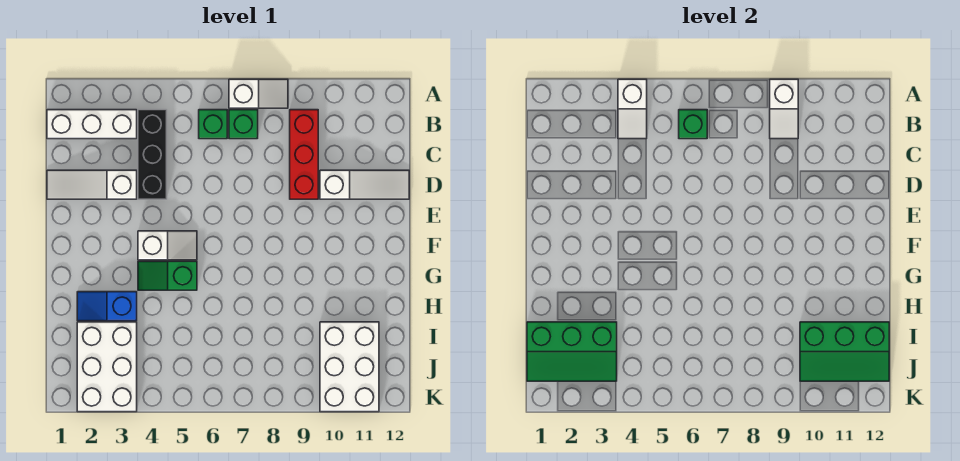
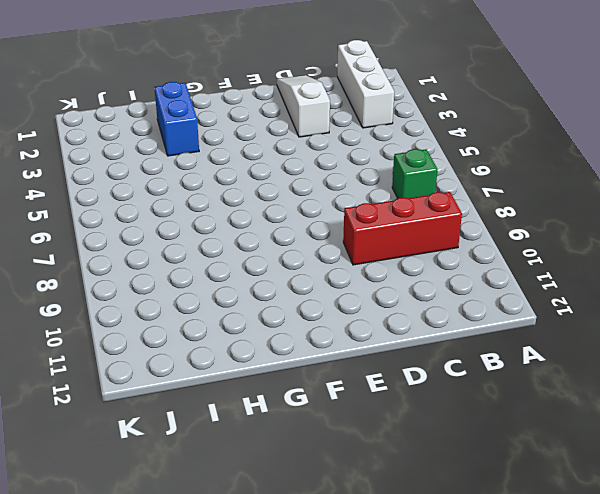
blue brick H2:H3 level 1 -> blue slope H2:H3 level 1 top 3
none -> white slope A7:A8 level 1 top 7
none -> black brick B4:D4 level 1
none -> green brick B6 level 1

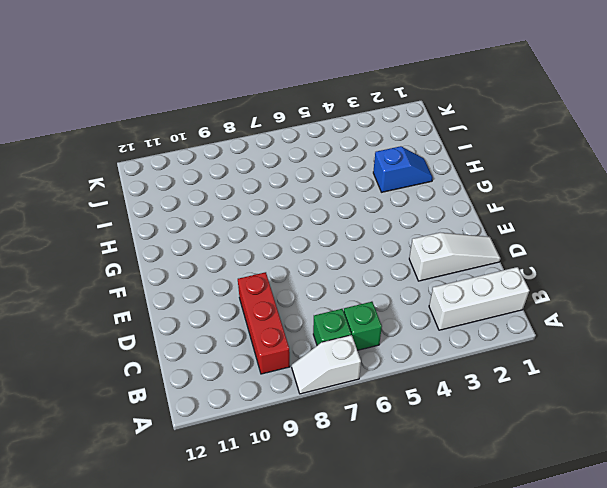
none -> black brick B4:D4 level 1
none -> white slope D10:D12 level 1 top 10
none -> white slope F4:F5 level 1 top 4

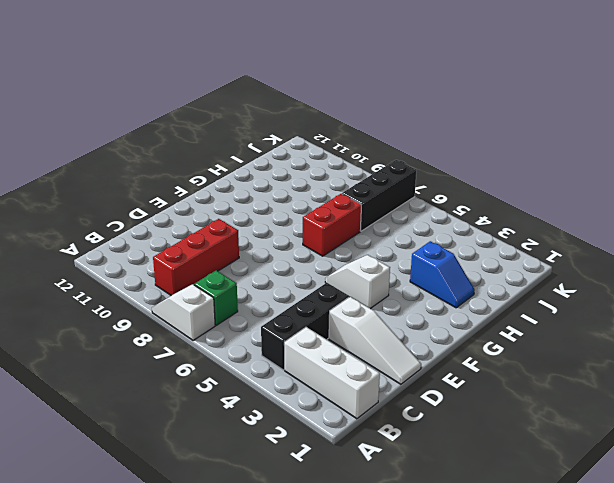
red brick G7:H7 level 1 -> none
black brick I7:K7 level 1 -> none
none -> green brick B6 level 1
none -> white slope D10:D12 level 1 top 10
none -> green slope G4:G5 level 1 top 5

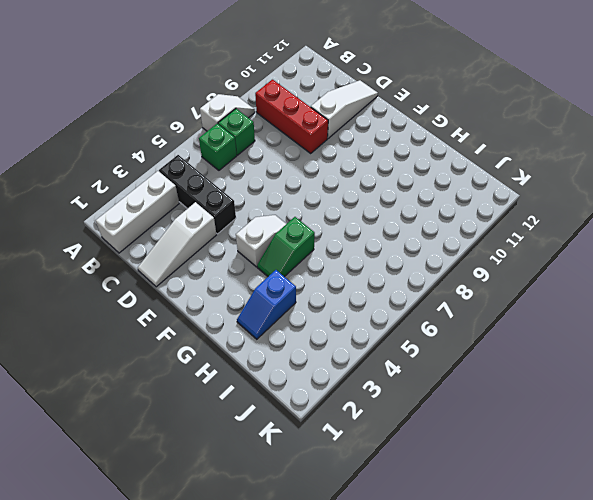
none -> white brick I2:K3 level 1
none -> white brick I10:K11 level 1
none -> white slope A4:B4 level 2 top A

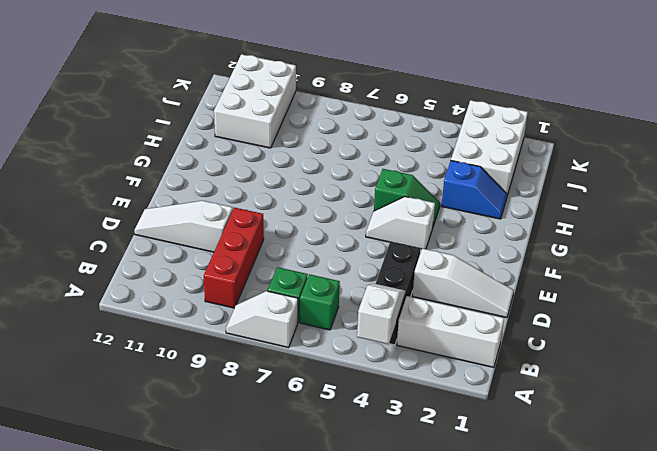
none -> white slope A9:B9 level 2 top A
none -> green brick B6 level 2
none -> green slope I1:J3 level 2 top I

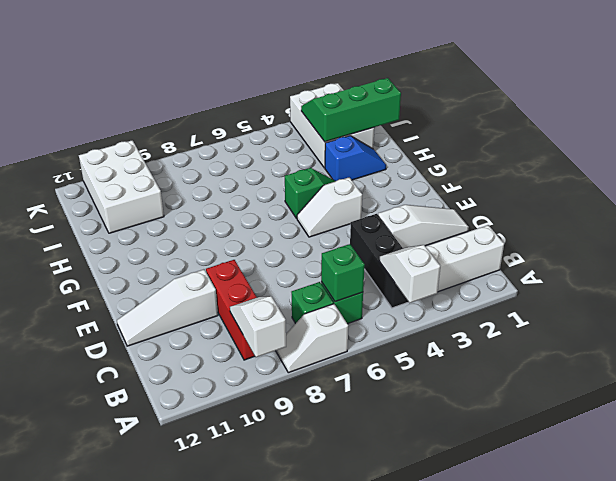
none -> green slope I10:J12 level 2 top I

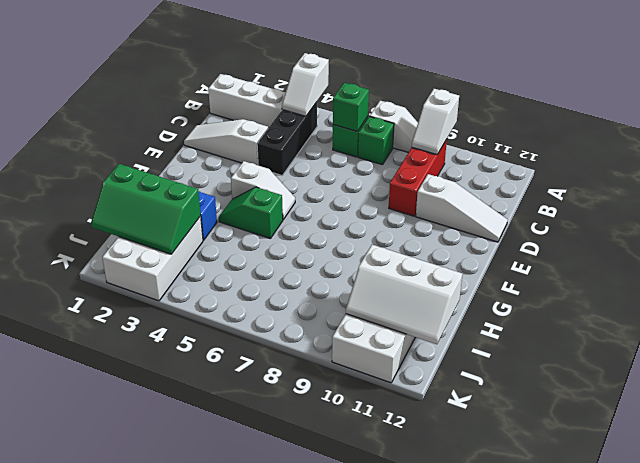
white slope I10:J12 level 2 top I -> green slope I10:J12 level 2 top I

